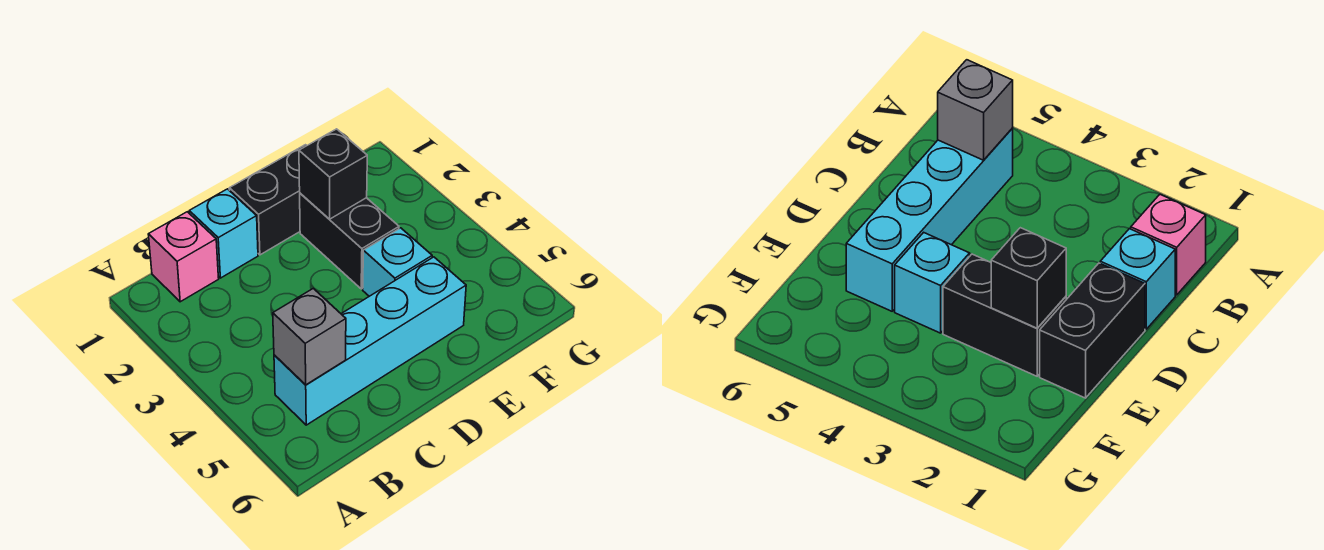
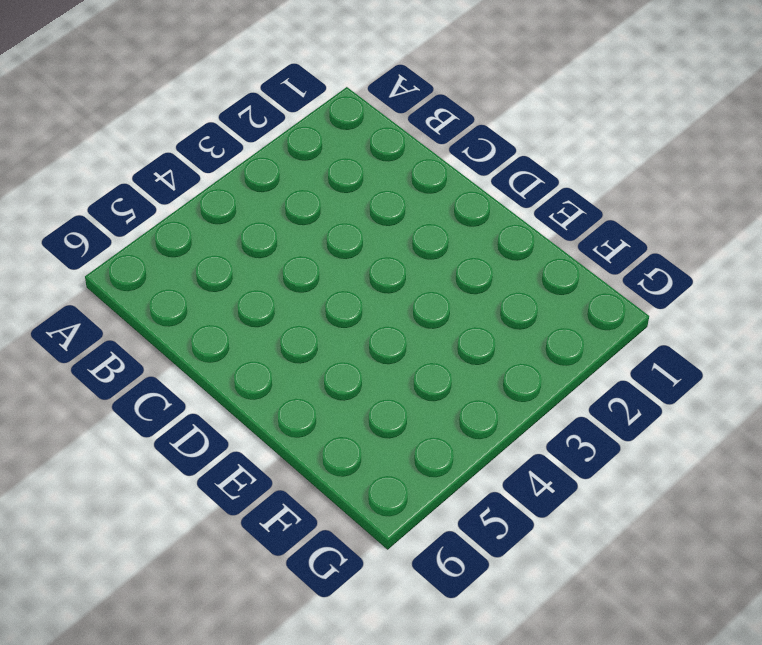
none -> pink brick B1 level 1
none -> cyan brick B5:E5 level 1

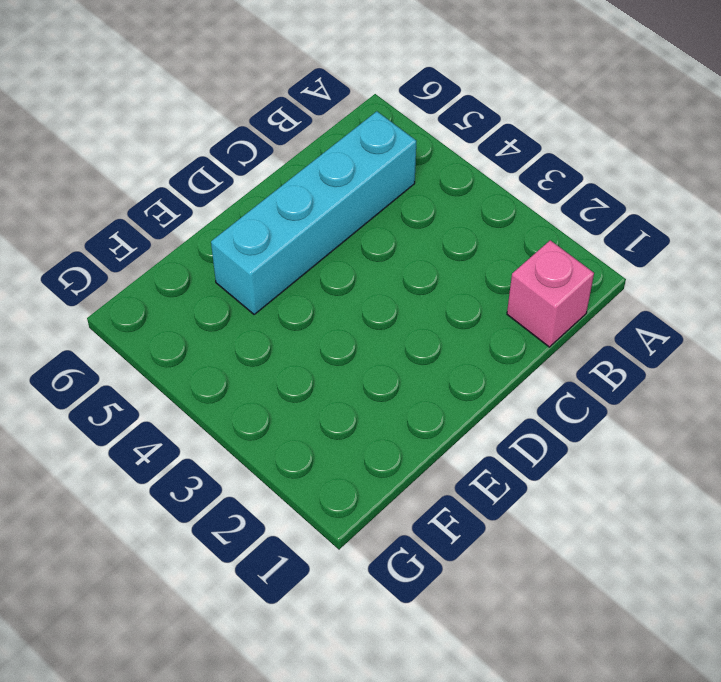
none -> cyan brick C1 level 1
none -> black brick D1:E1 level 1

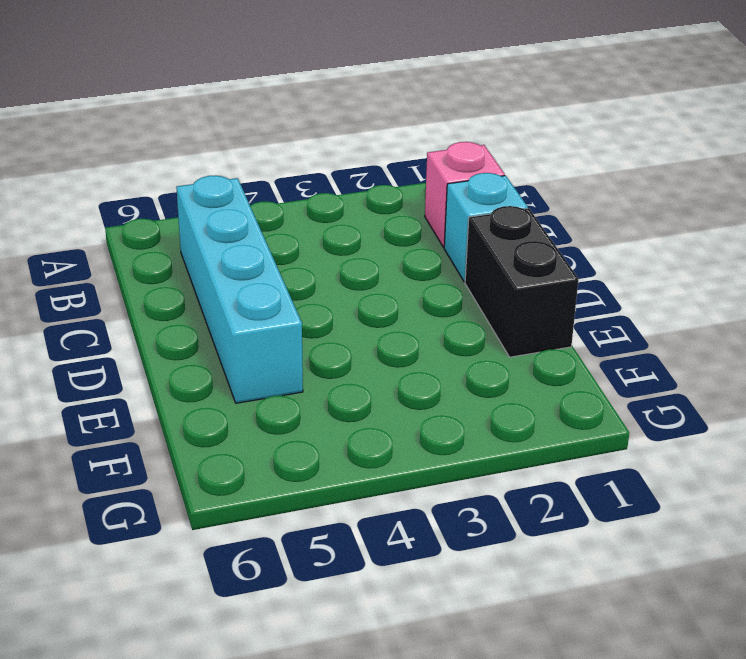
none -> black brick E2:E3 level 1
none -> cyan brick E4 level 1

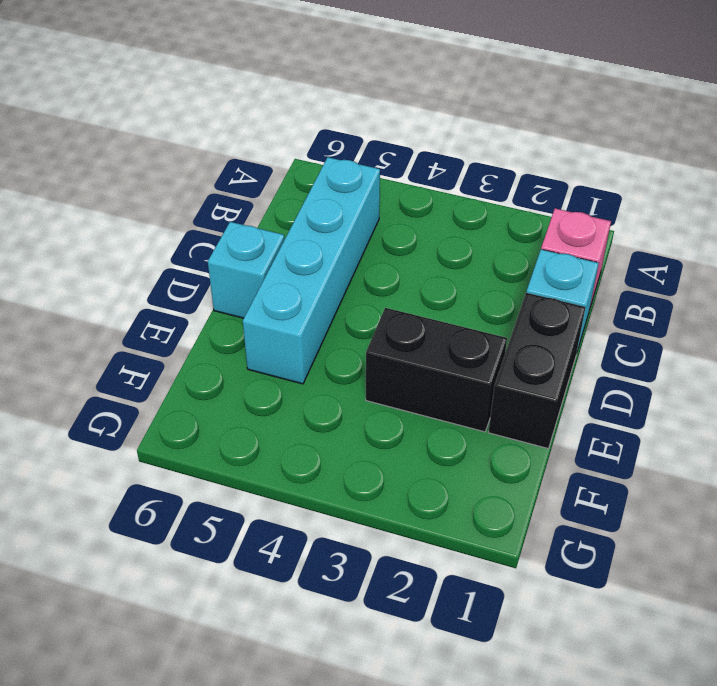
cyan brick D6 level 1 -> cyan brick E4 level 1
none -> grey brick B5 level 2
none -> black brick E2 level 2

